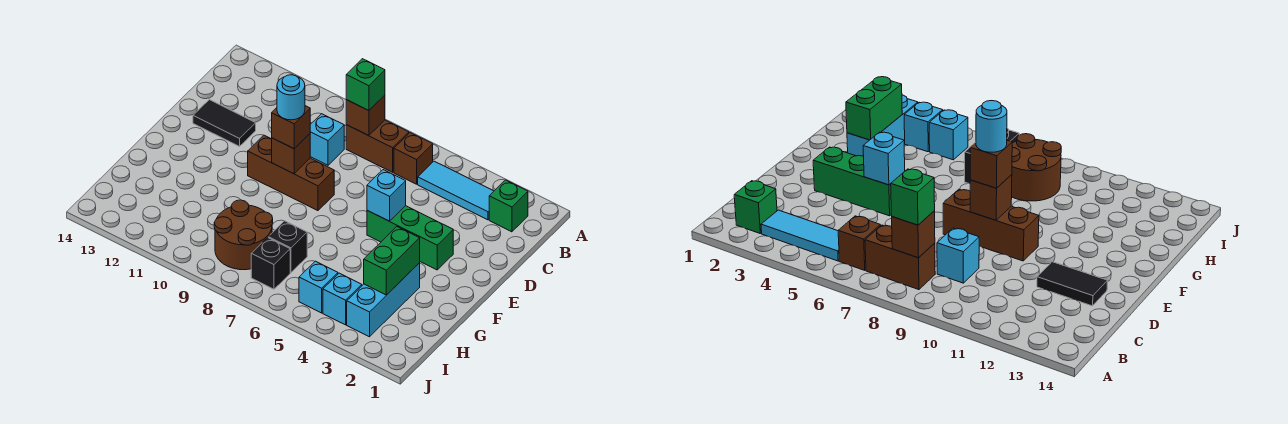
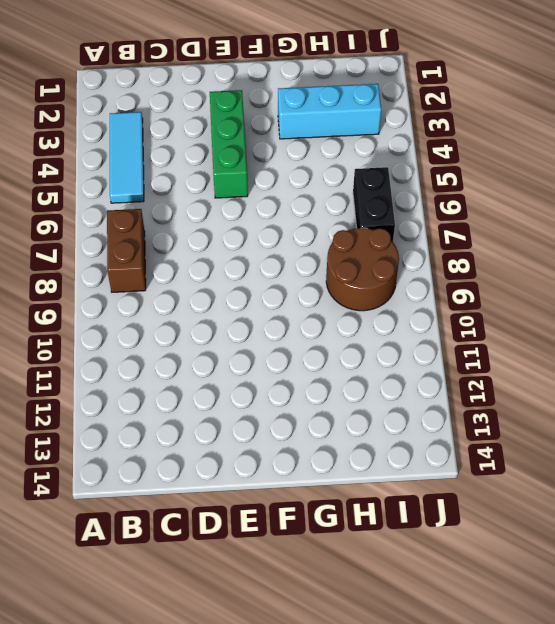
black brick I6:I7 level 1 -> black brick I7 level 1
none -> green brick B2 level 1
none -> brown brick B6 level 1
none -> cyan brick C9 level 1

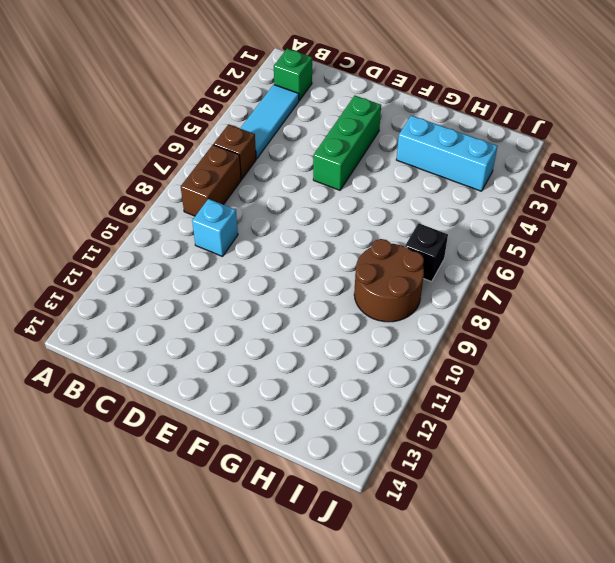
none -> black tile D12:D13 level 1
none -> brown brick E8:E10 level 1
none -> black brick H7 level 1

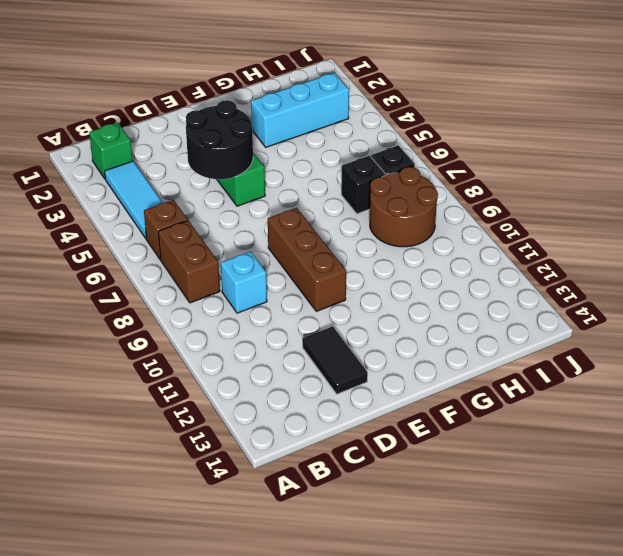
black round brick D4:E5 level 2 -> cyan brick E5 level 2
none -> cyan brick I4 level 1
none -> cyan brick I5 level 1
none -> brown brick B8 level 2

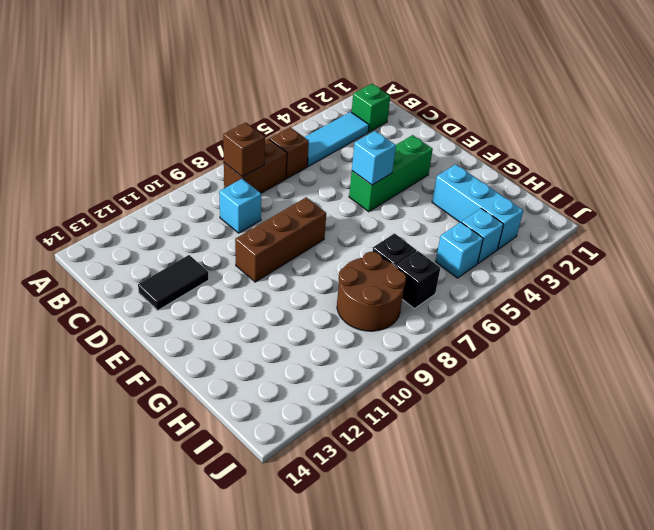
none -> brown brick E9 level 2
none -> green brick G3:H3 level 2
none -> green brick B8 level 3

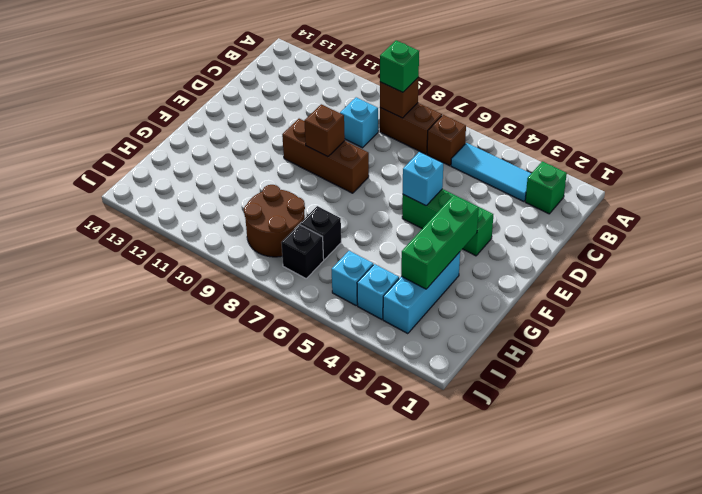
green brick F3:H3 level 2 -> green brick G3:H3 level 2
none -> black tile D12:D13 level 1
none -> brown brick E9 level 3
none -> cyan round brick E9 level 4

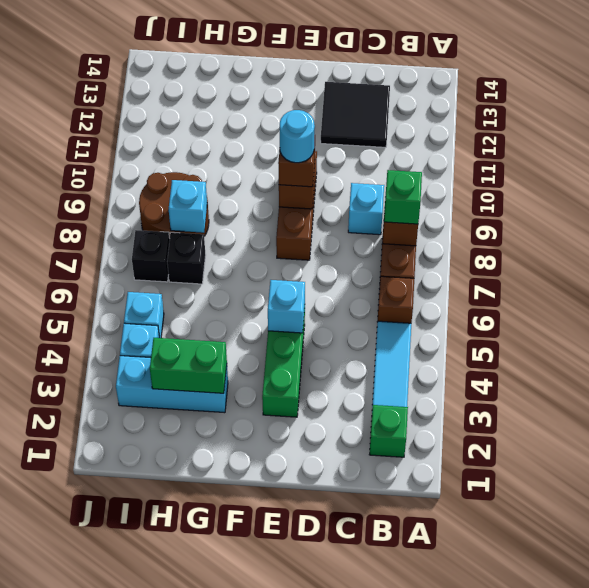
black tile C12:D13 level 1 -> black tile D12:D13 level 1
cyan brick H8 level 2 -> none

